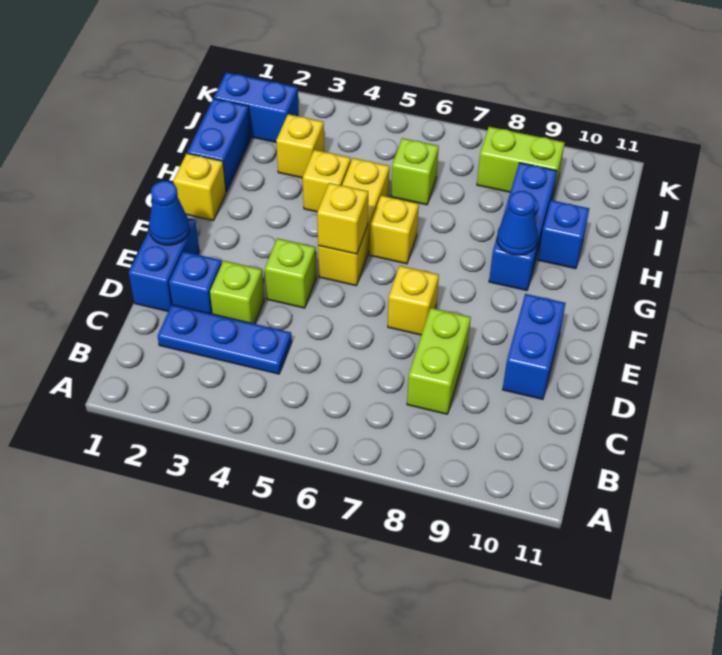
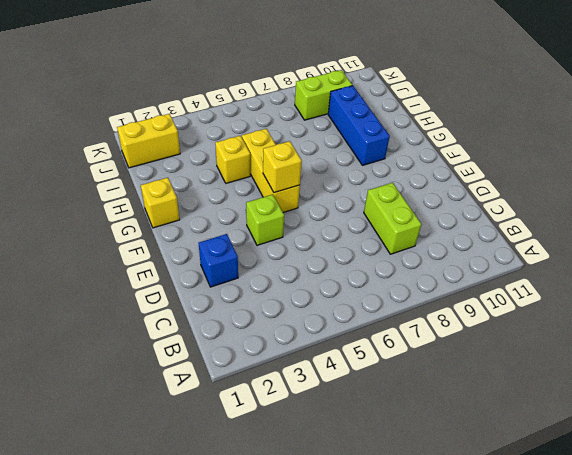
yellow brick J1:J2 level 1 -> blue brick J1:J2 level 1
none -> blue plate C2:C4 level 1
none -> blue brick D1:E1 level 1
none -> lime brick D3 level 1

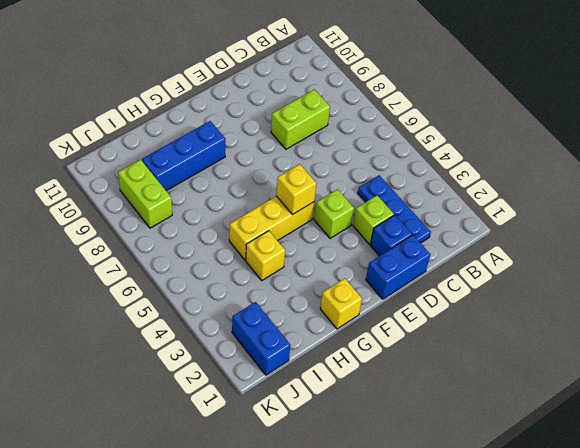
none -> blue brick D10:E10 level 1
none -> yellow brick E7 level 1
none -> yellow brick G6 level 1

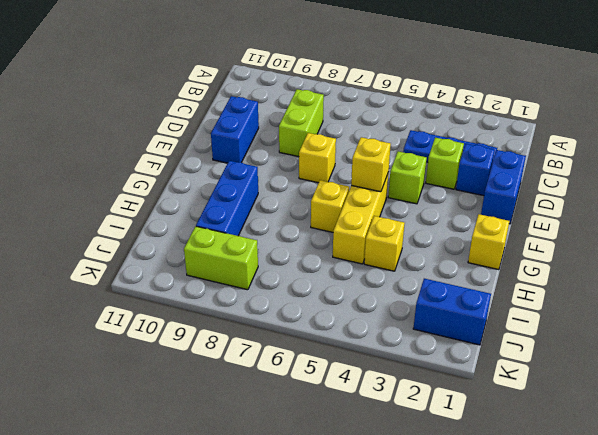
none -> blue brick H1:I1 level 1
none -> blue brick H10 level 1
none -> yellow brick I3 level 1

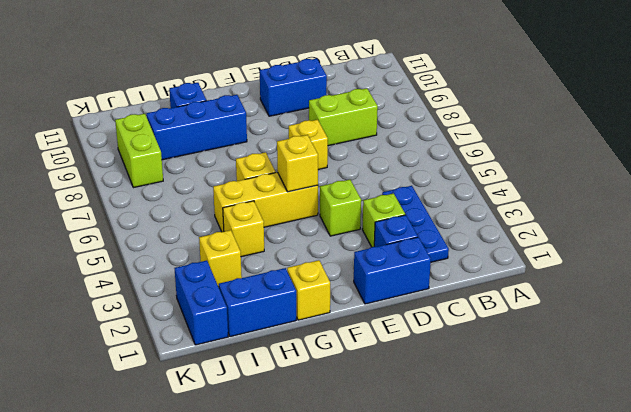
none -> lime brick I6 level 1
none -> blue cone E1 level 2
none -> blue cone G9 level 2

